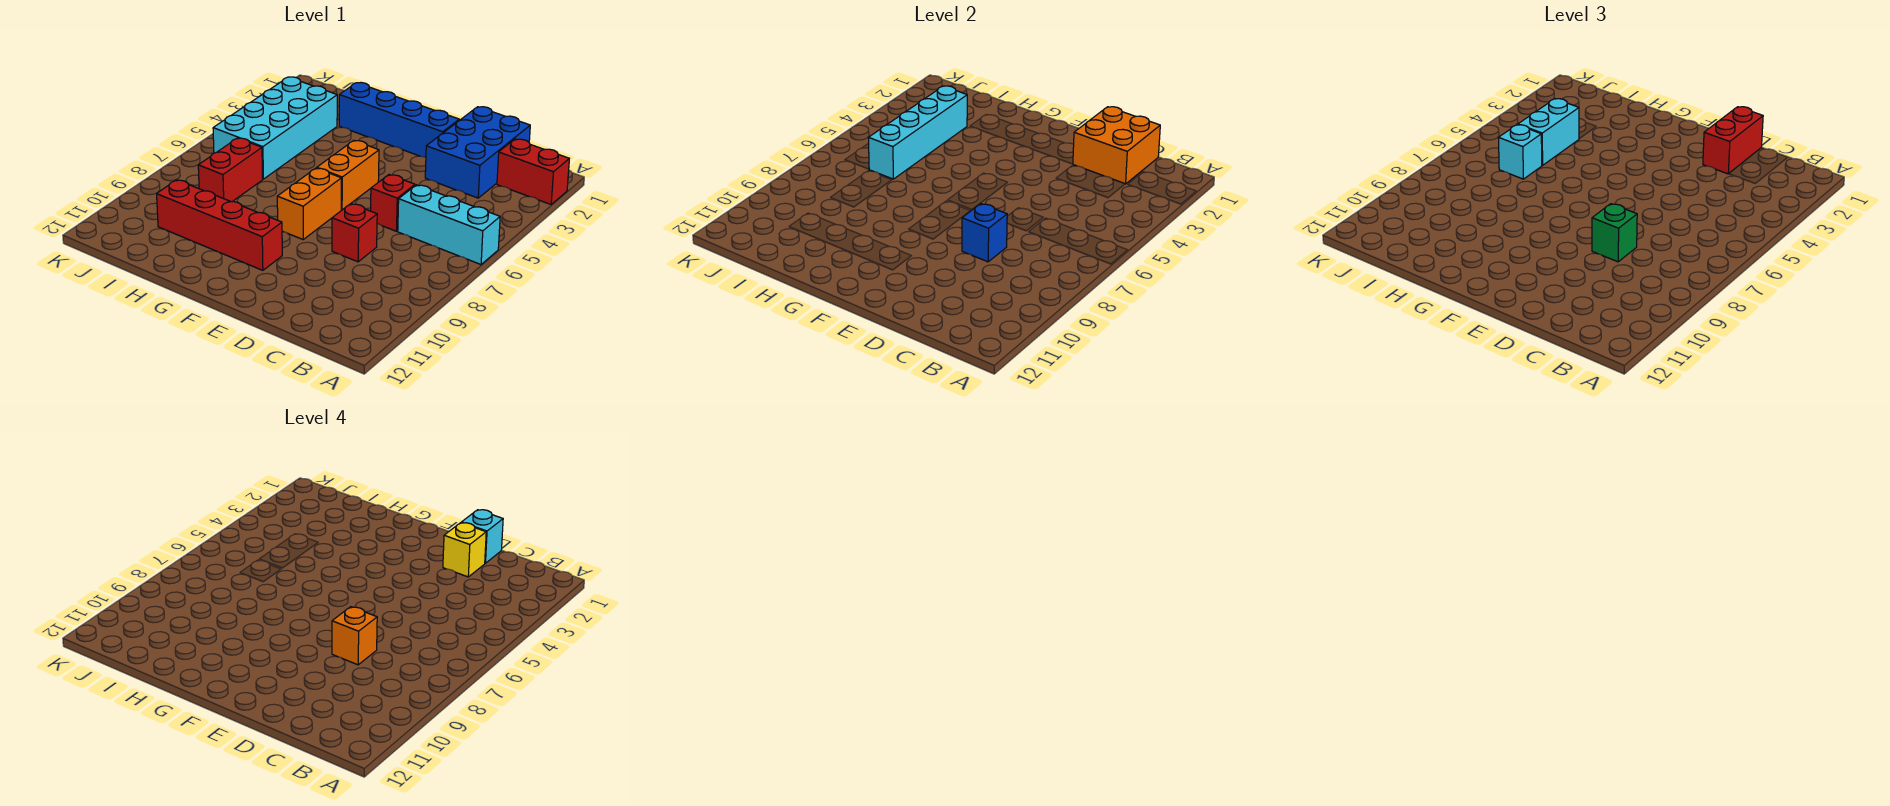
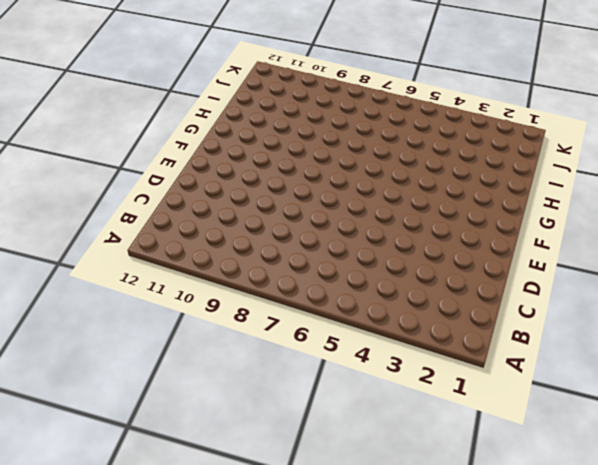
none -> red brick A2:B2 level 1
none -> cyan brick A6:C6 level 1
none -> blue brick C1:D3 level 1

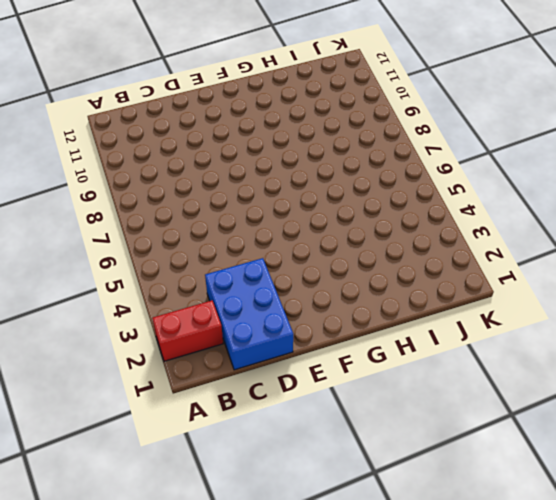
none -> cyan brick A6:C6 level 1
none -> red brick D6 level 1
none -> red brick D8 level 1

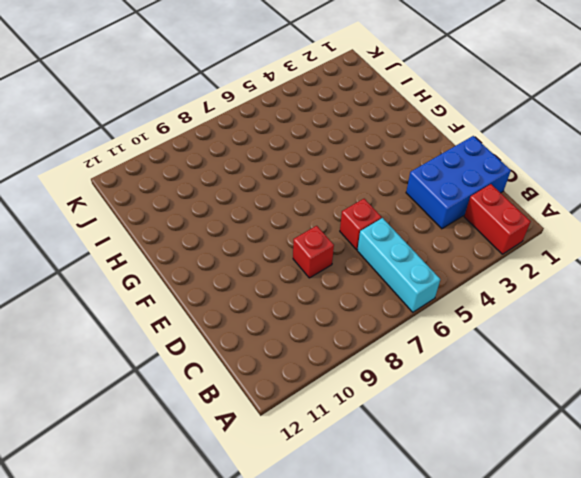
none -> blue brick E2:H2 level 1
none -> orange brick F5:F6 level 1
none -> orange brick F7:F8 level 1

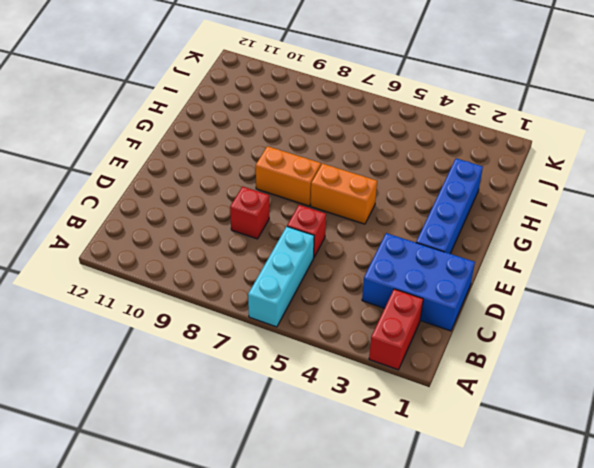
none -> red brick F10:I10 level 1
none -> cyan brick I3:J6 level 1
none -> red brick I7:I8 level 1

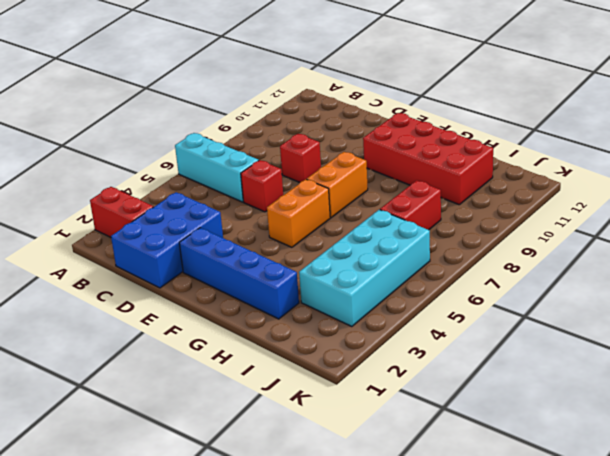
red brick F10:I11 level 1 -> red brick F10:I10 level 1
none -> orange brick C1:D2 level 2
none -> blue brick D8 level 2
none -> cyan brick I3:I6 level 2

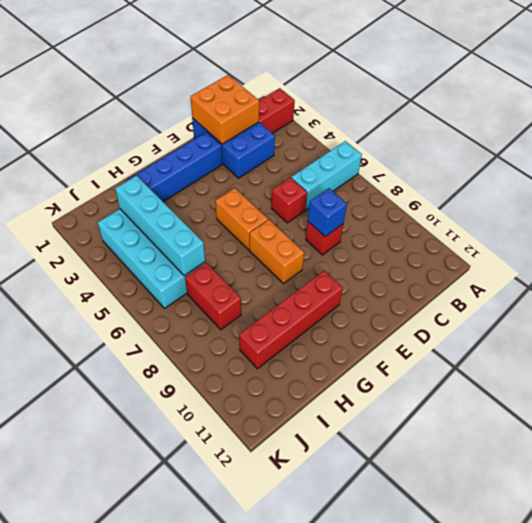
none -> red brick D1:D2 level 3
none -> green brick D8 level 3
none -> cyan brick I4:I5 level 3

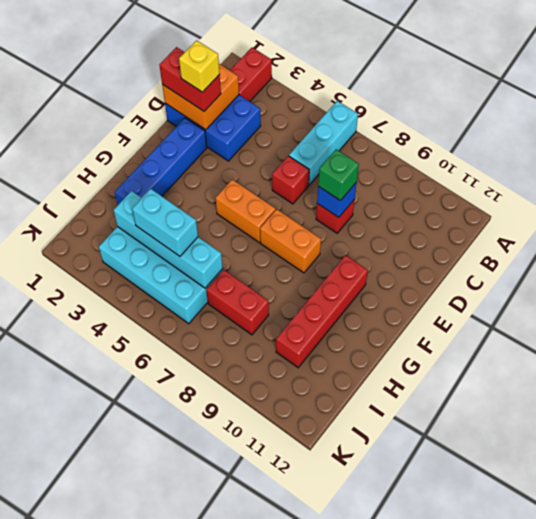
none -> cyan brick I6 level 3
none -> cyan brick D1 level 4
none -> orange brick D8 level 4

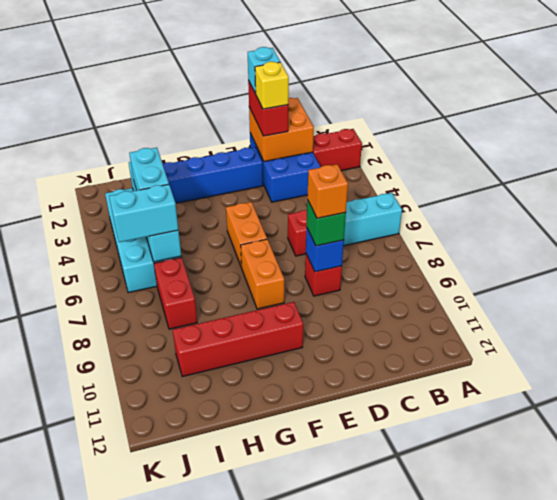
cyan brick I6:J6 level 3 -> cyan brick I6 level 3

